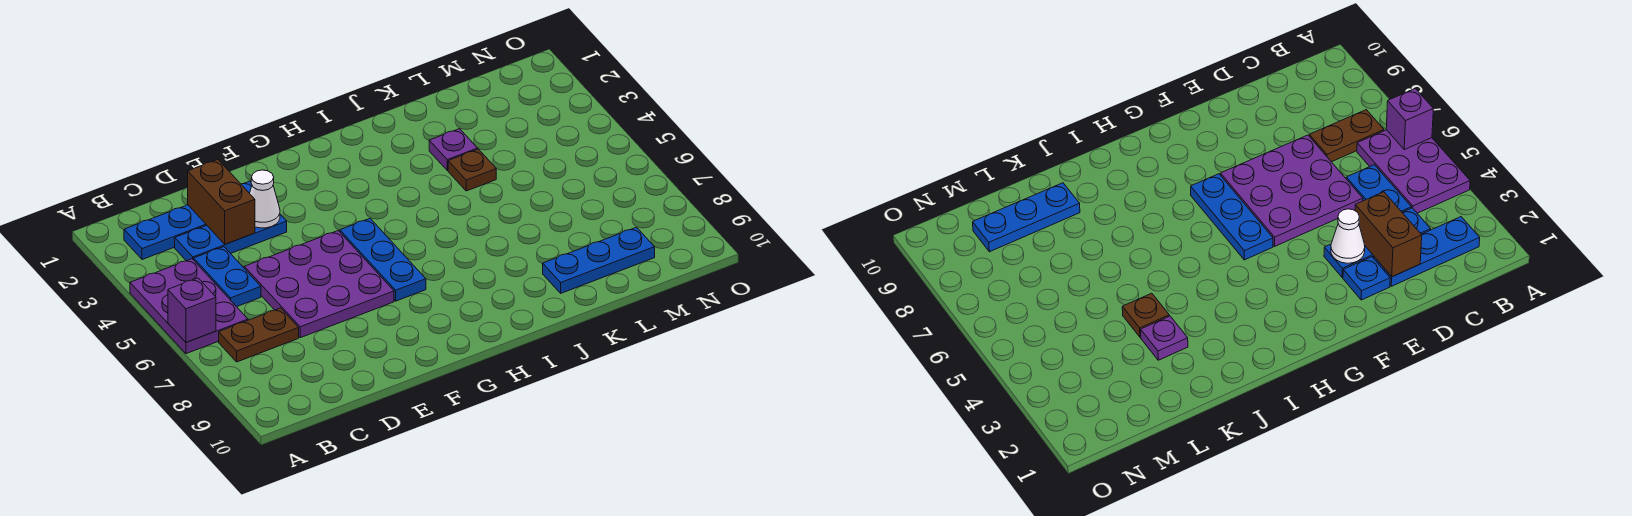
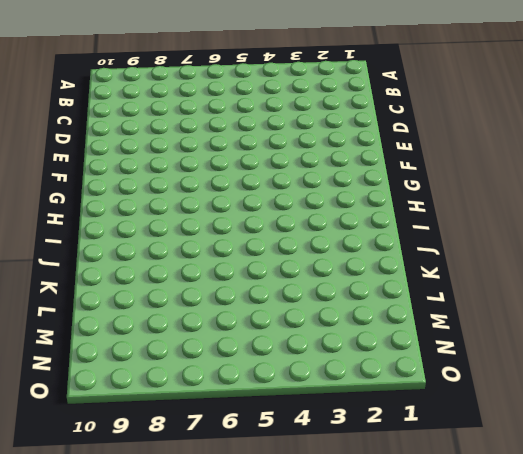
none -> purple plate A4:B6 level 1
none -> blue plate B2:D2 level 1
none -> brown plate B7:C7 level 1

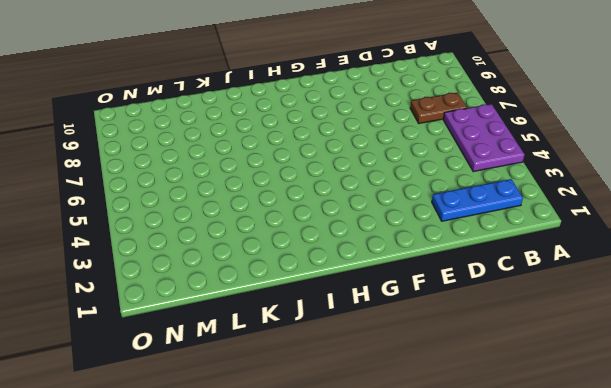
none -> blue plate C3:E3 level 1
none -> blue plate C4:C5 level 1
none -> purple plate D5:F7 level 1

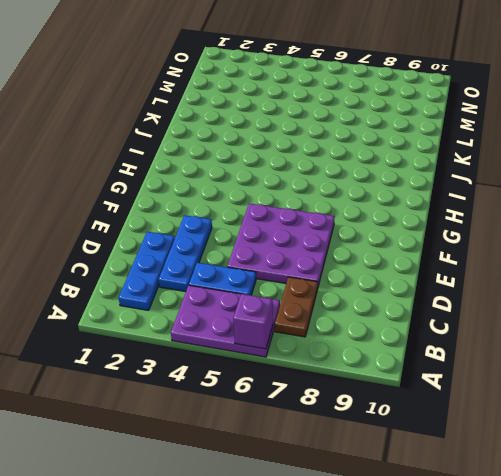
none -> blue plate E2 level 1
none -> blue plate G5:G7 level 1
none -> purple plate K3 level 1

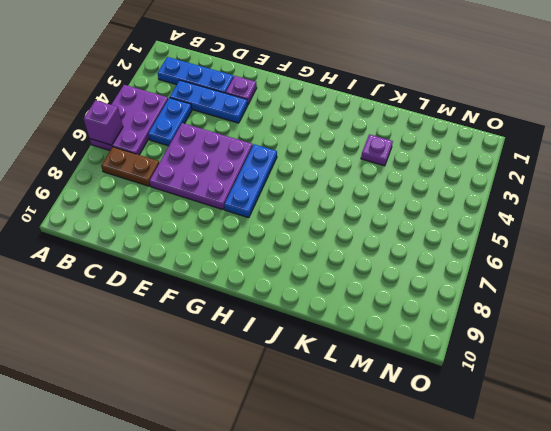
purple plate E2 level 1 -> blue plate E2 level 1
none -> brown plate K4 level 1
none -> blue plate K9:M9 level 1
none -> brown brick D2:D3 level 2

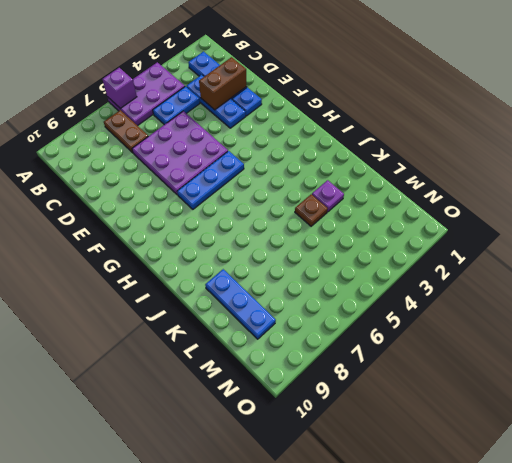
none -> white cone E3 level 2

